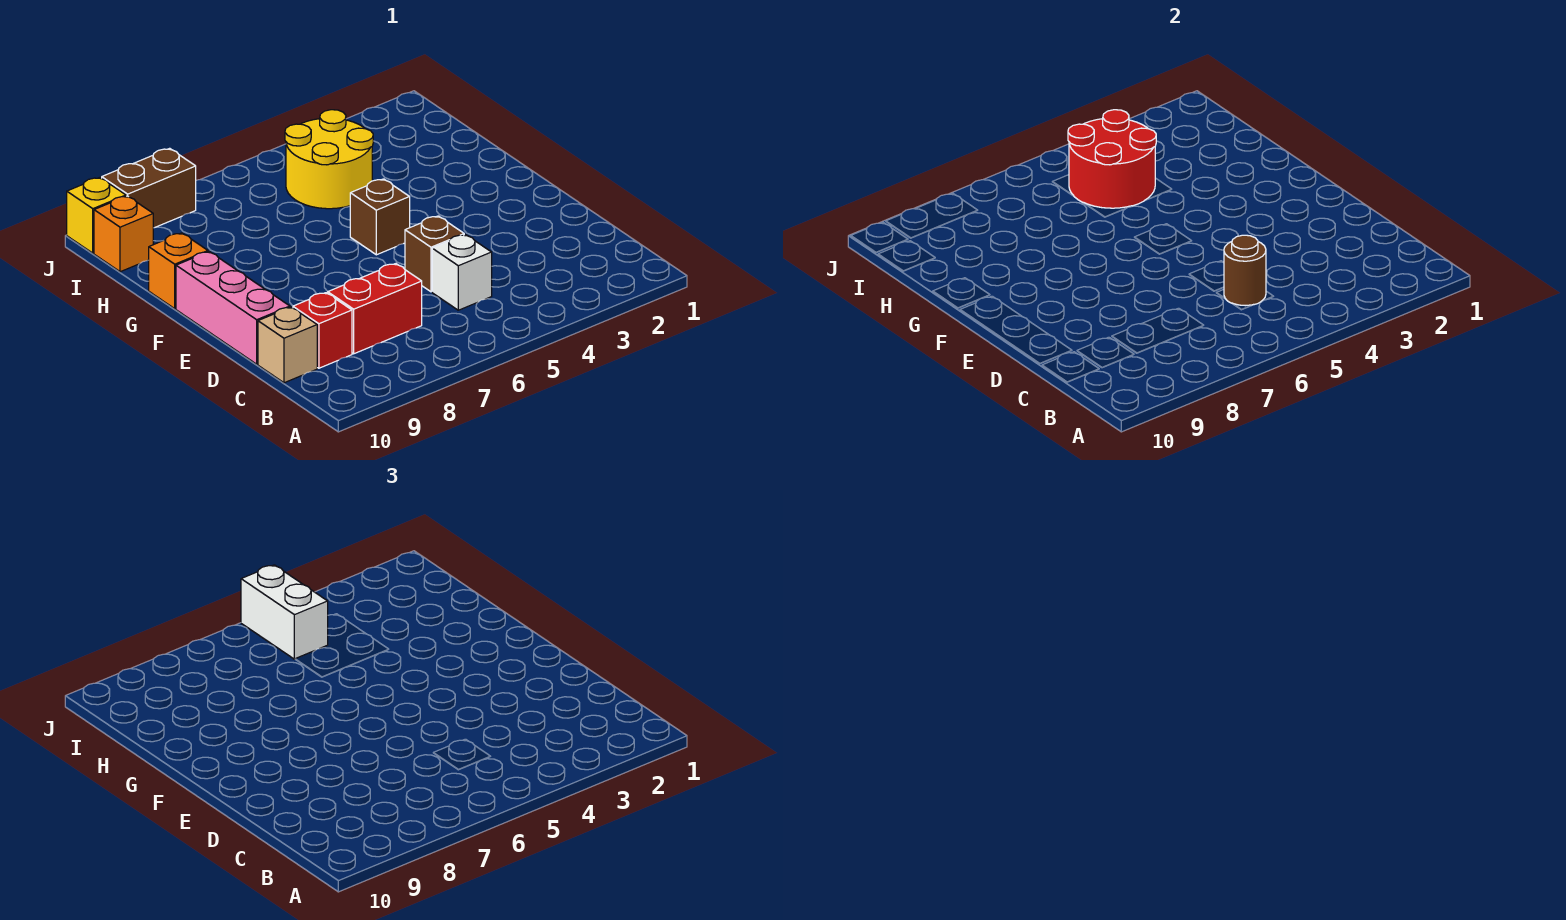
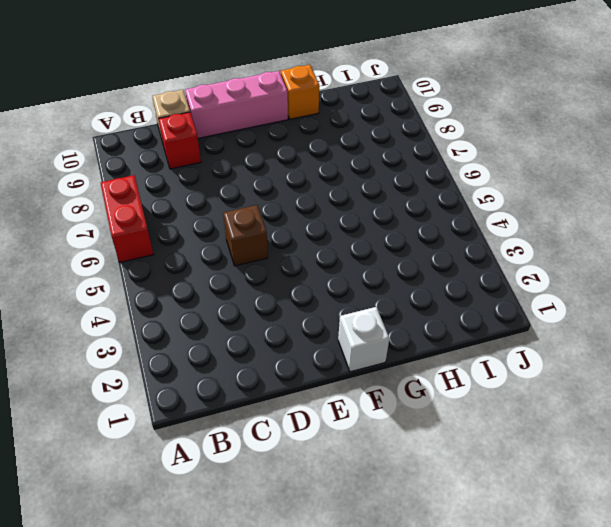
red brick A6:A7 level 1 -> red brick C7:C8 level 1
white brick F1 level 1 -> white brick C5 level 1
none -> brown brick F5 level 1
none -> yellow round brick H4:I5 level 1
none -> orange brick I10 level 1

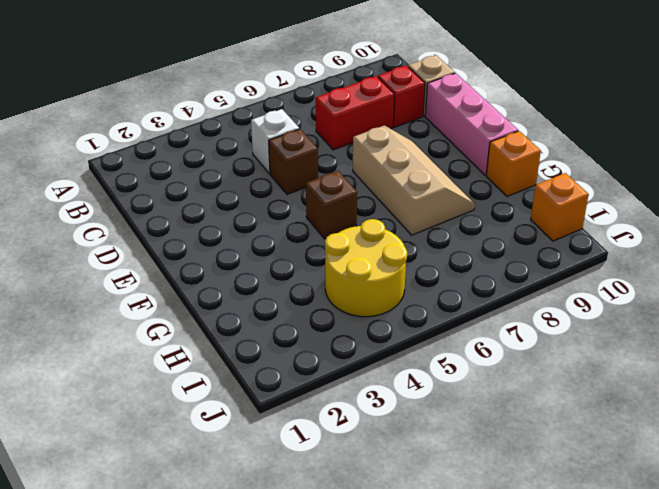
tan slope E7:G8 level 1 top 7 -> none
none -> brown brick J8:J9 level 1
none -> yellow brick J10 level 1
none -> brown round brick C5 level 2

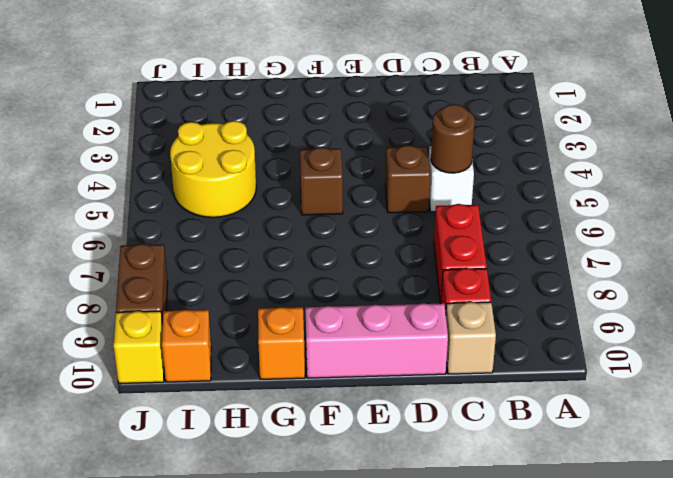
none -> red round brick H4:I5 level 2
none -> white brick I5:J5 level 3

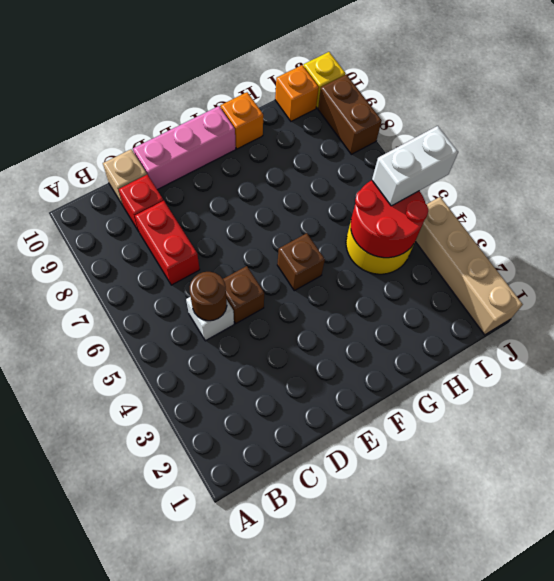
tan brick J1:J4 level 1 -> none

